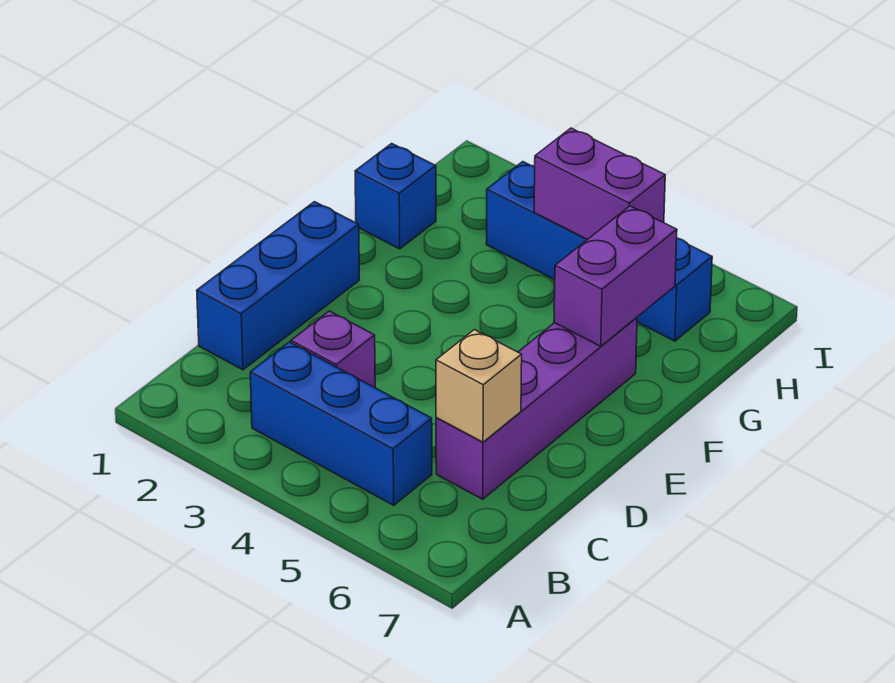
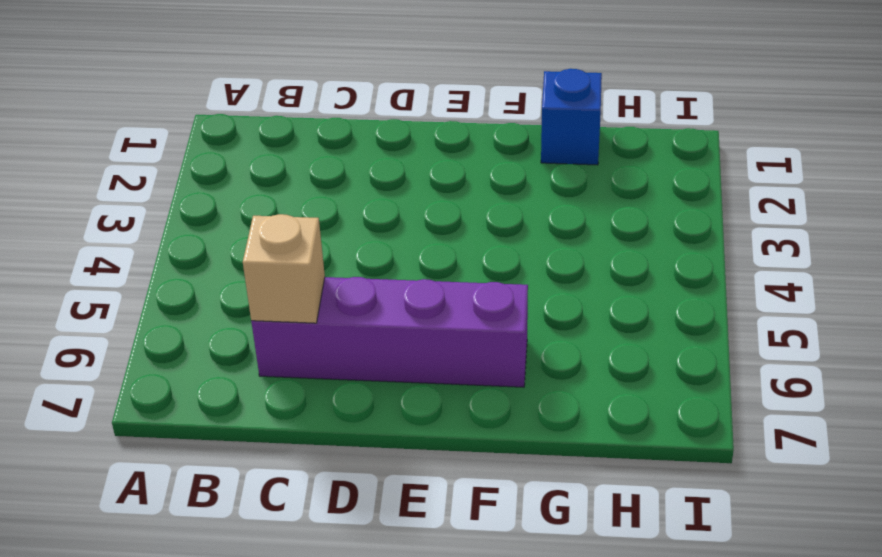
none -> blue brick B3:B5 level 1
none -> blue brick C1:E1 level 1

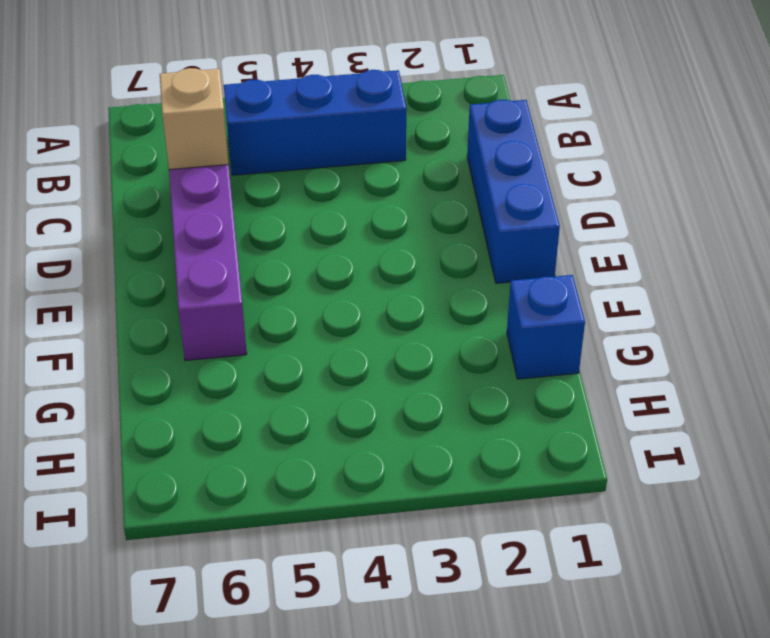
none -> purple brick C3 level 1
none -> blue brick H3:H6 level 1

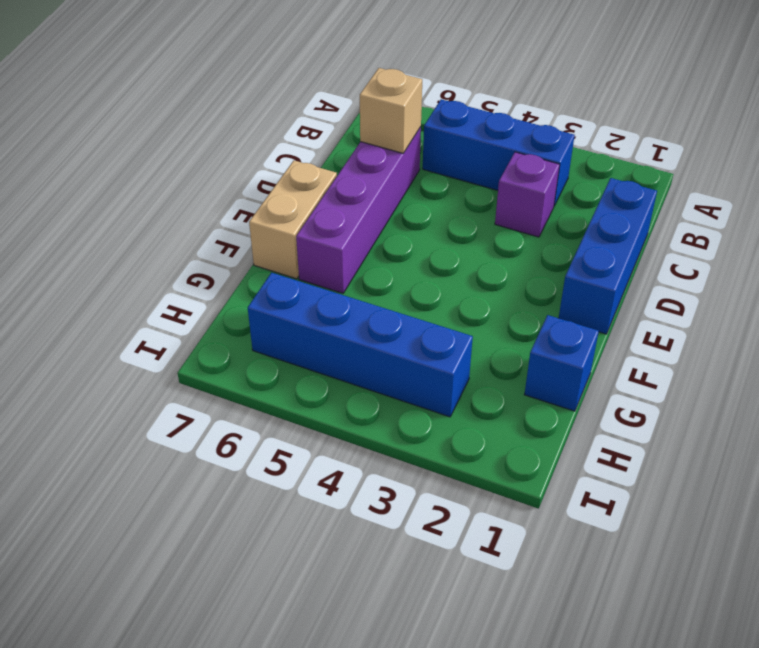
tan brick E7:F7 level 1 -> none
none -> purple brick F6:G6 level 2
none -> purple brick H4:H5 level 2

